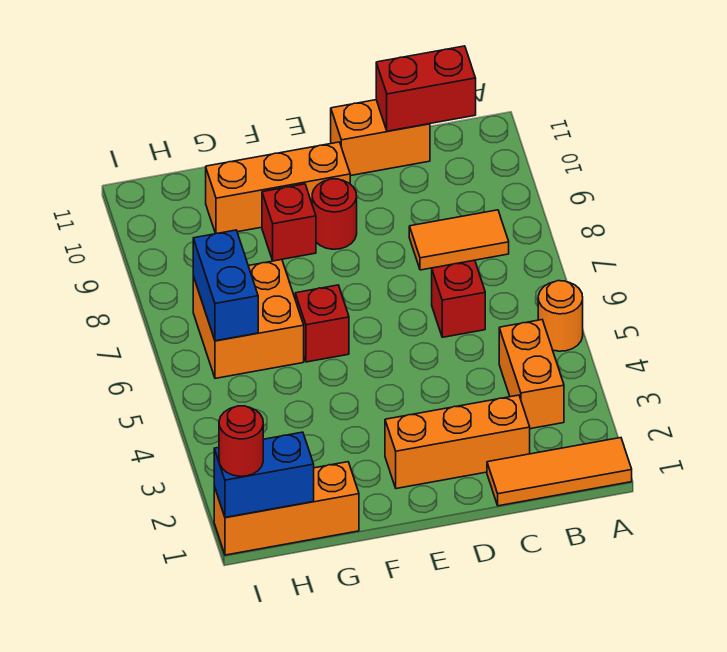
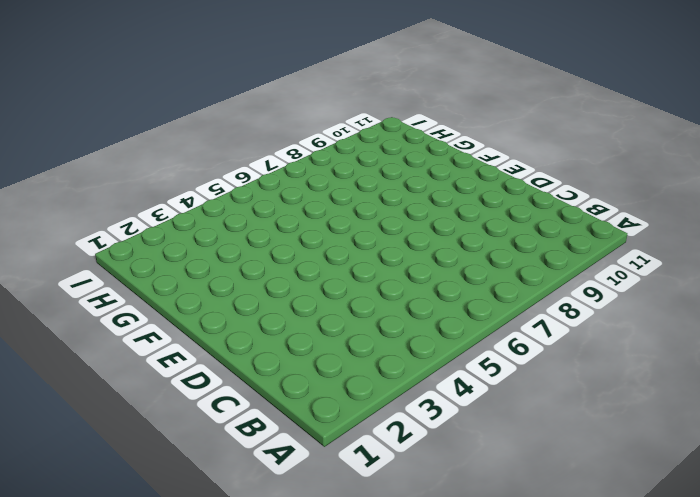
none -> orange tile A1:C1 level 1
none -> orange round brick A5 level 1
none -> orange brick B3:B4 level 1

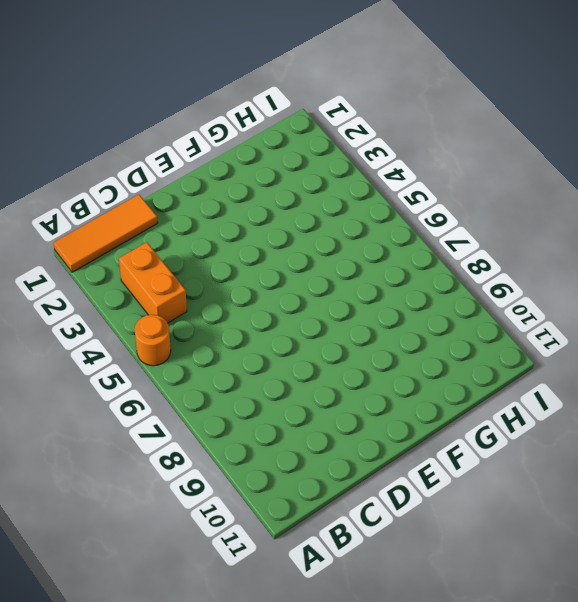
none -> orange tile B8:C8 level 1
none -> orange brick C2:E2 level 1
none -> red brick C6 level 1

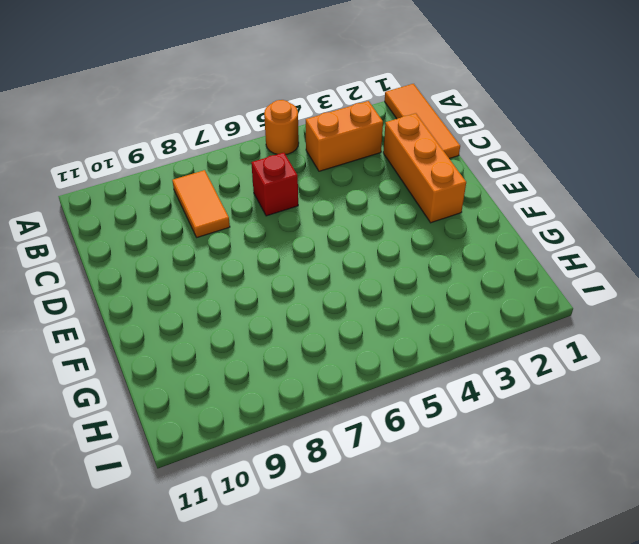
none -> orange brick C11:D11 level 1
none -> red round brick E9 level 1
none -> orange brick E10:G10 level 1

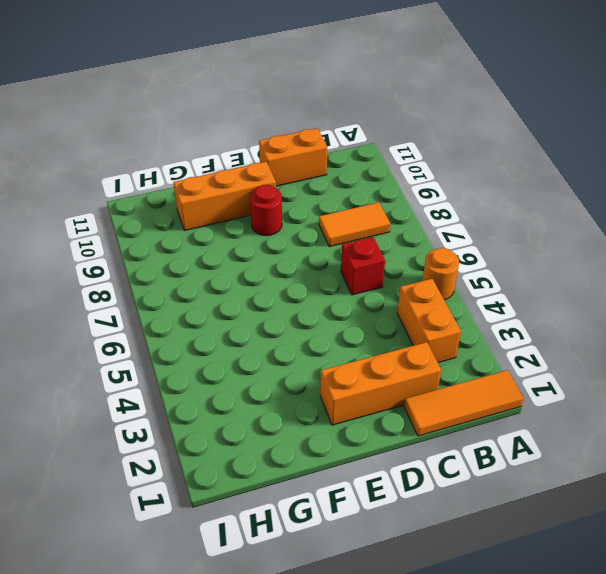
none -> red brick F6 level 1
none -> red brick F9 level 1
none -> orange brick G1:I1 level 1

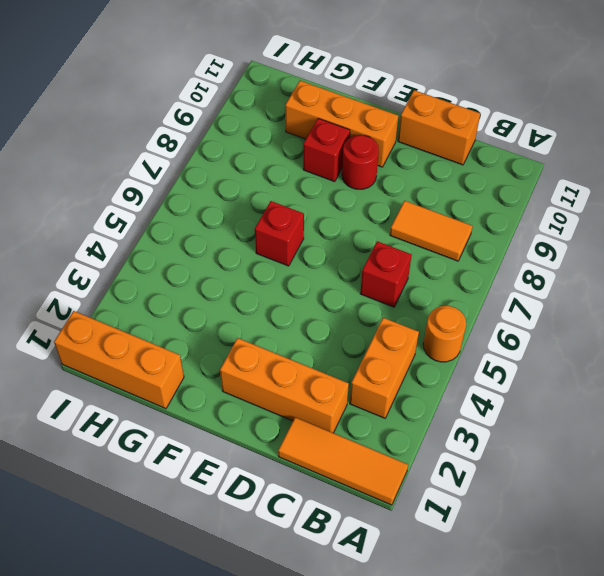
none -> orange brick G6:H7 level 1
none -> red brick B11:C11 level 2
none -> blue brick H1:I1 level 2

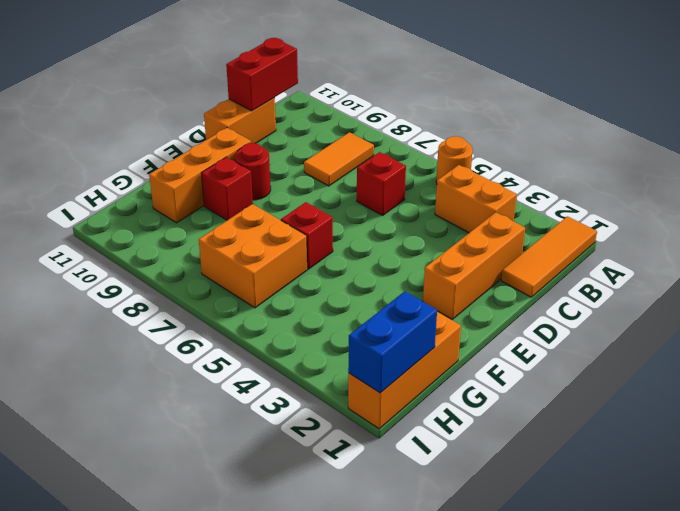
none -> blue brick H6:H7 level 2
none -> red round brick I1 level 3

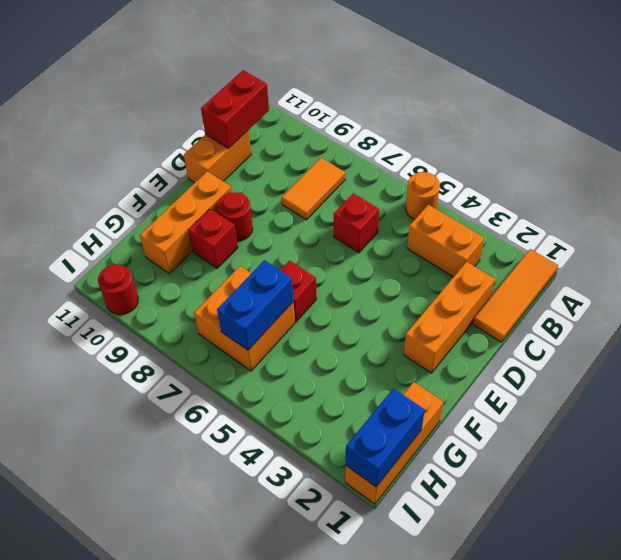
blue brick G6:H6 level 2 -> blue brick H6:H7 level 2
red round brick I10 level 1 -> red round brick I1 level 3

